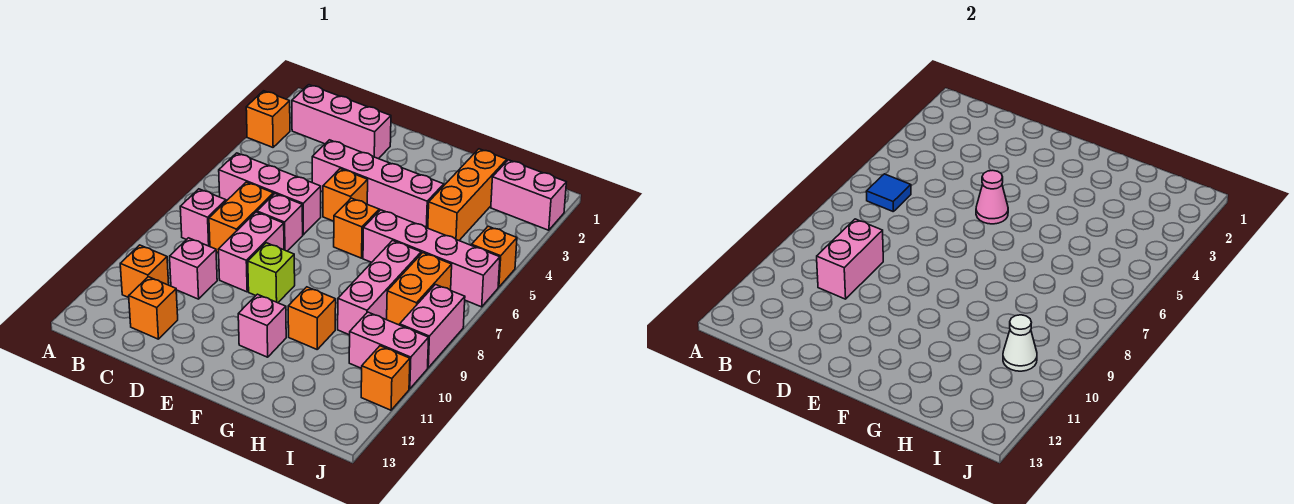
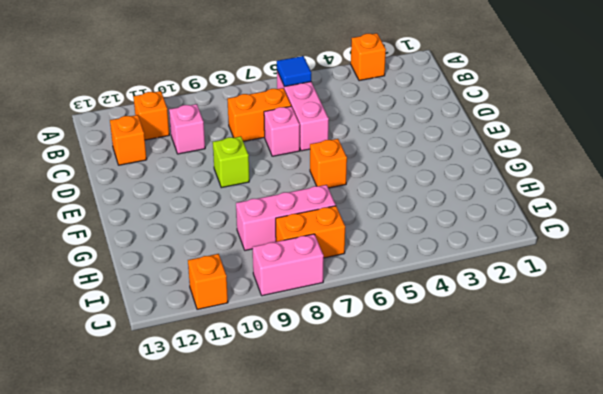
none -> pink brick B2:D2 level 1
none -> pink brick B8 level 1
none -> pink brick D4:G4 level 1

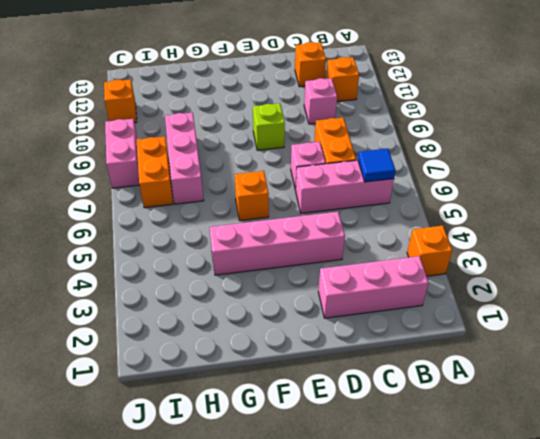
none -> pink brick B8 level 1
none -> pink brick D8:D9 level 1
none -> orange brick E5 level 1

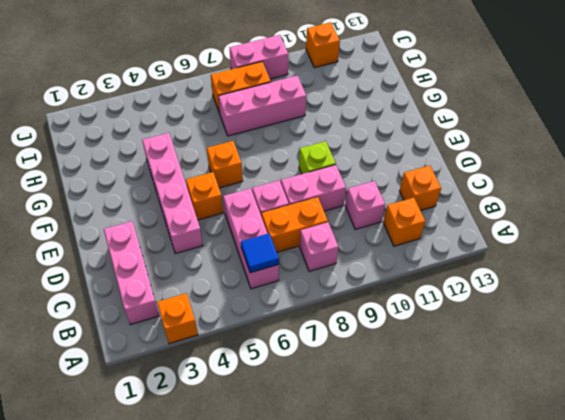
none -> pink brick F11 level 1
none -> pink brick G6:J6 level 1
none -> orange brick G10 level 1

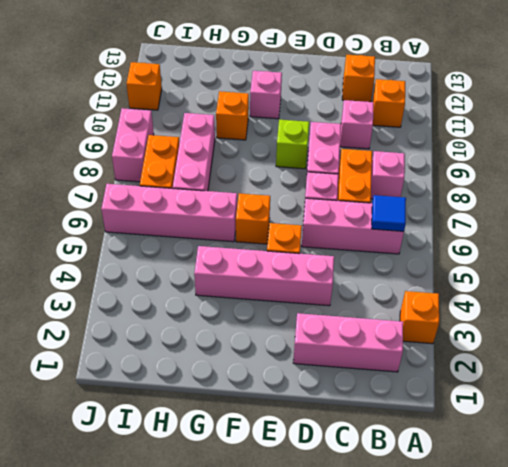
none -> orange brick H2:H4 level 1
none -> pink brick I2:J2 level 1
none -> pink brick I10:J10 level 1

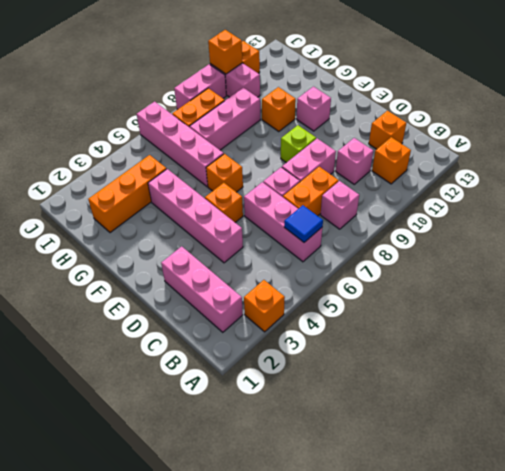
orange brick J10 level 2 -> orange brick J5 level 1
none -> pink brick I2:J2 level 1
none -> pink brick C9:C10 level 2
none -> pink cone E5 level 2

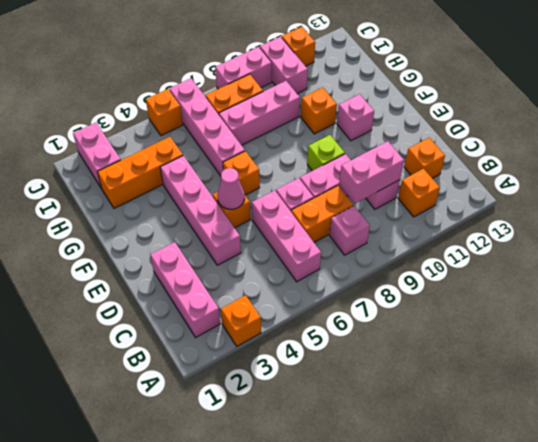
none -> blue tile B6 level 2
none -> white cone I10 level 2

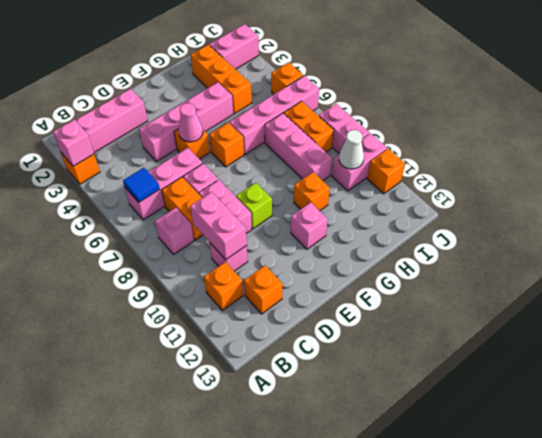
pink brick A3 level 2 -> none

